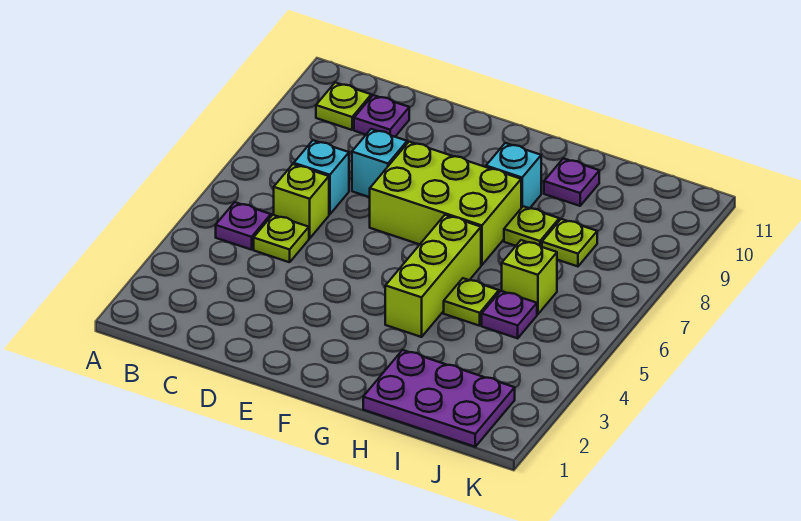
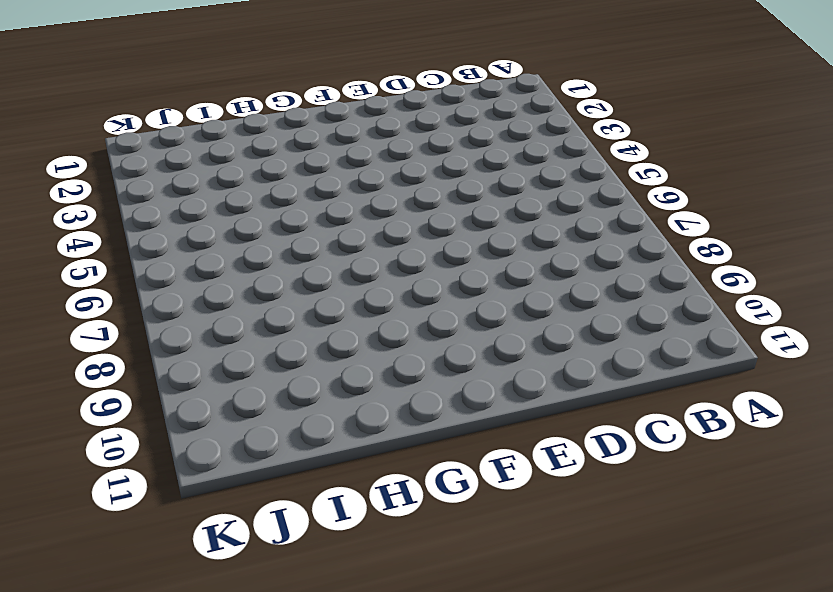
none -> purple plate B5 level 1
none -> lime plate B10 level 1
none -> lime plate C5 level 1

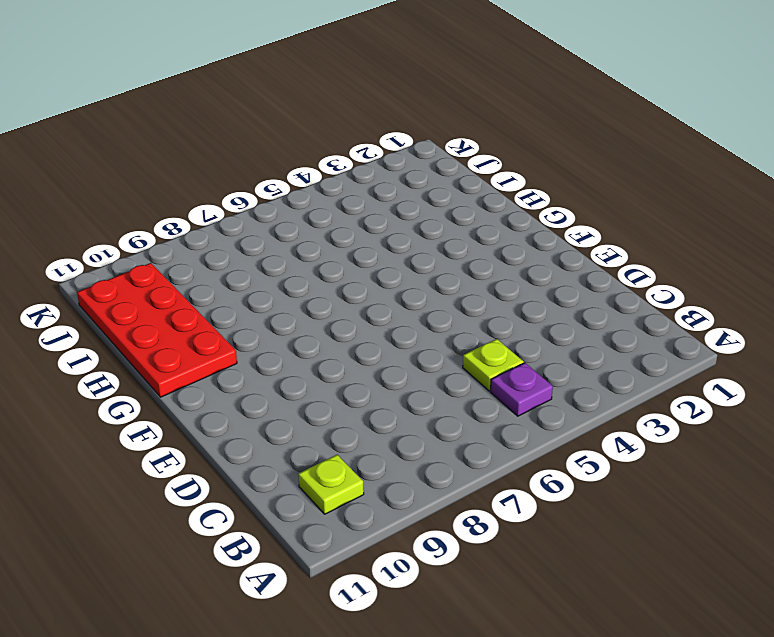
red plate G10:J11 level 1 -> purple plate H10 level 1
none -> lime brick C6 level 1
none -> cyan brick C7 level 1
none -> purple plate C10 level 1

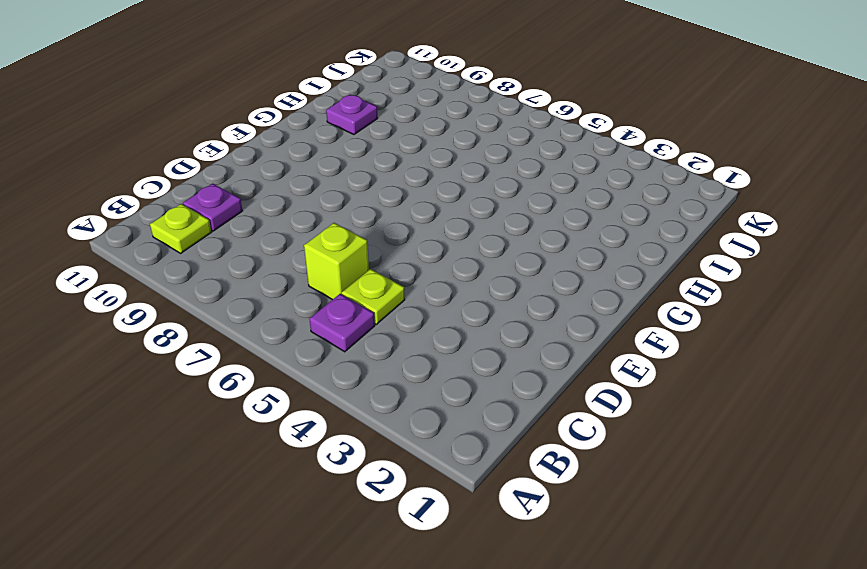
none -> cyan brick C7 level 1
none -> cyan brick D8 level 1
none -> lime brick E7:G8 level 1

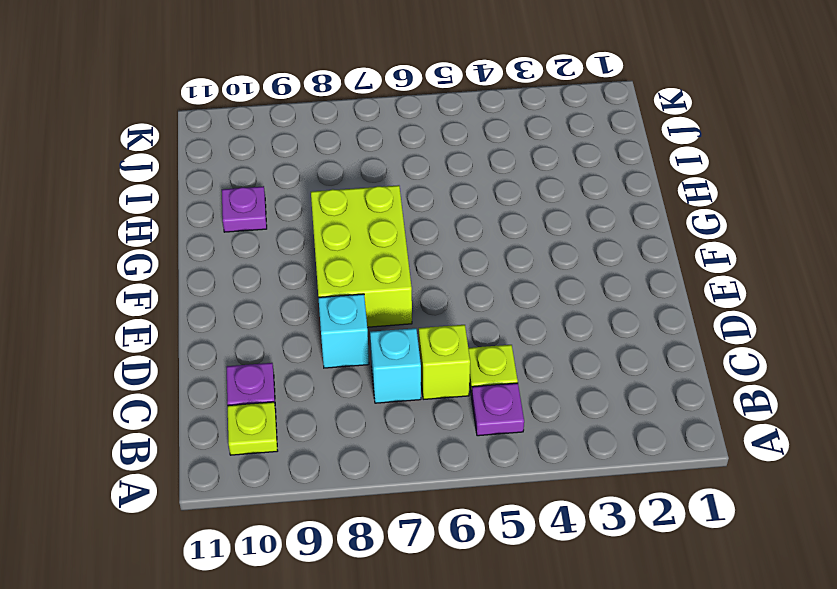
none -> lime brick G4:G6 level 1
none -> cyan brick G9 level 1
none -> purple plate H1:J2 level 1

